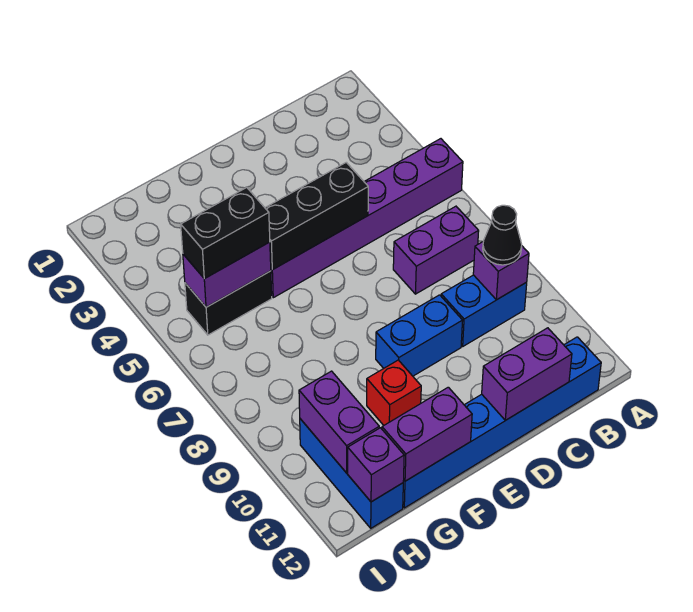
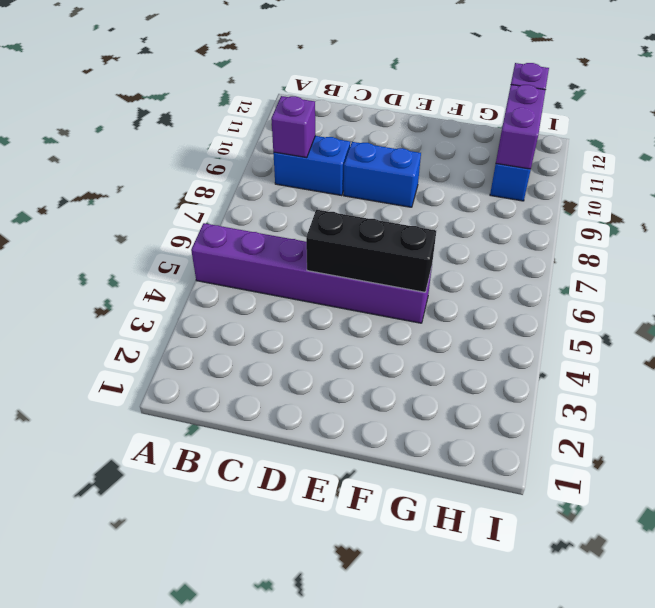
none -> purple brick B7:C7 level 1
none -> blue brick B12:G12 level 1
none -> red brick F10 level 1

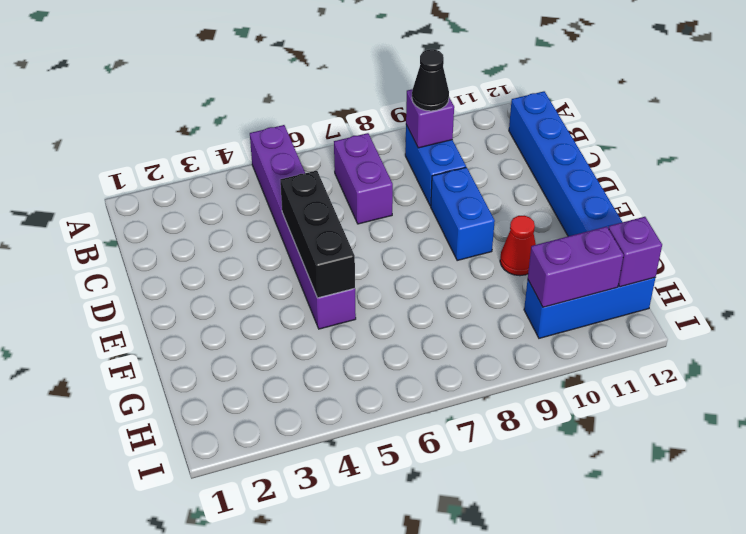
red cone F10 level 1 -> red brick F10 level 1
none -> black brick G5:H5 level 1
none -> purple brick C12:D12 level 2
none -> purple brick F12:G12 level 2

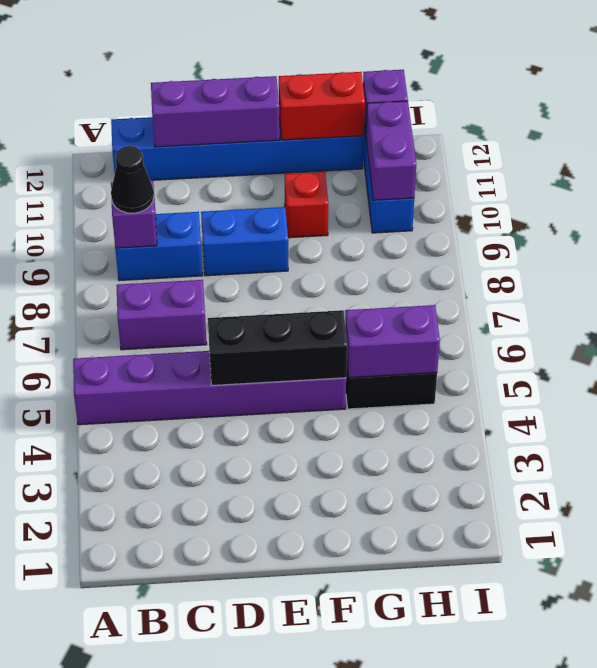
purple brick C12:E12 level 2 -> purple brick C12:D12 level 2
red brick F12:G12 level 2 -> purple brick F12:G12 level 2
none -> black brick G5:H5 level 3

